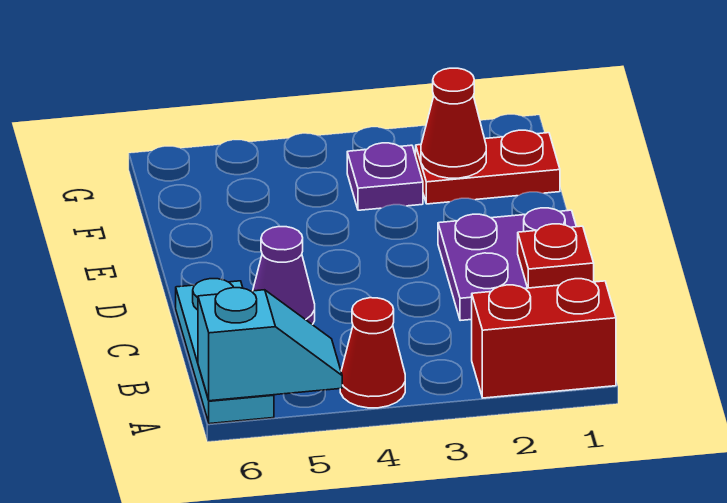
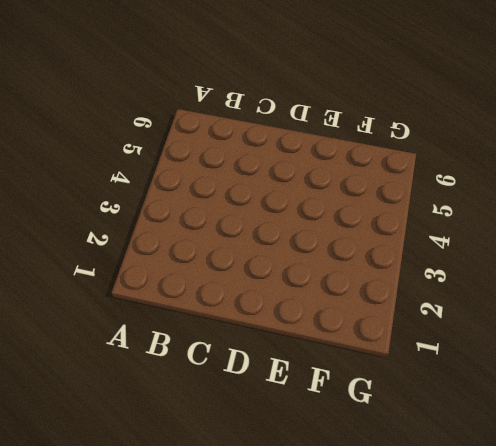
none -> red brick A1:A2 level 1
none -> red cone A4 level 1

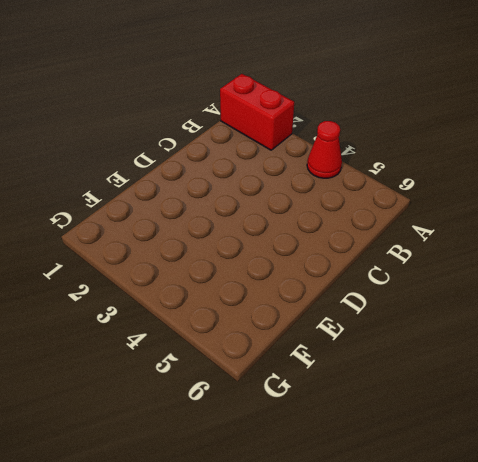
none -> cyan plate A6:C6 level 1
none -> purple plate C1:D2 level 1

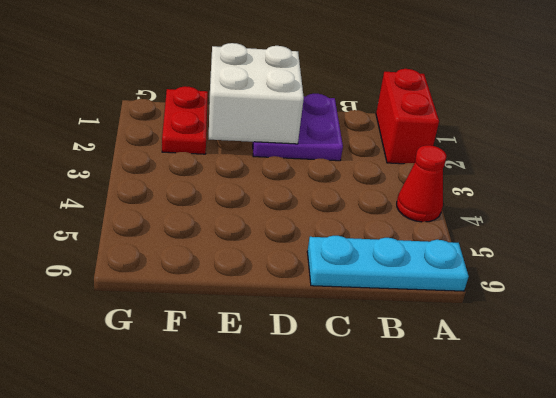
white brick D1:E2 level 2 -> none
none -> purple cone C5 level 1
none -> purple plate F3 level 1

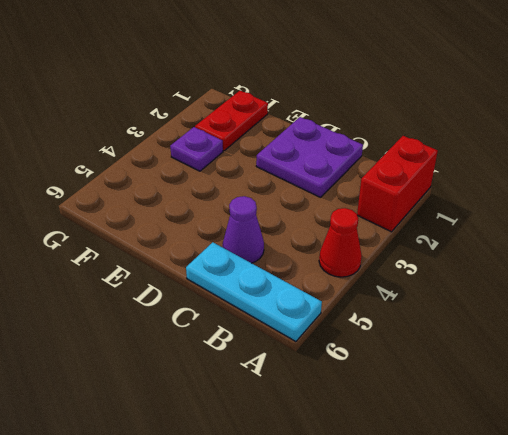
none -> cyan slope A5:A6 level 2 top 6
none -> red plate C1 level 2

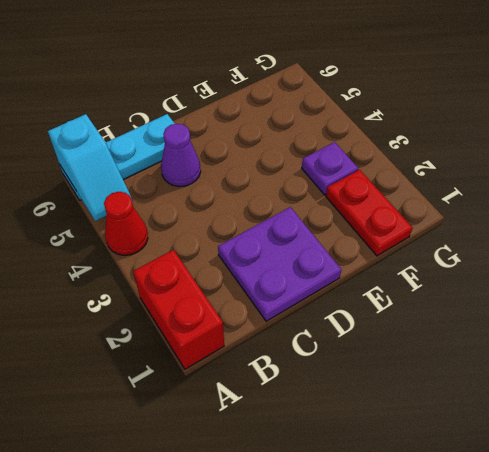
none -> red plate C1 level 2
none -> red cone F2 level 2

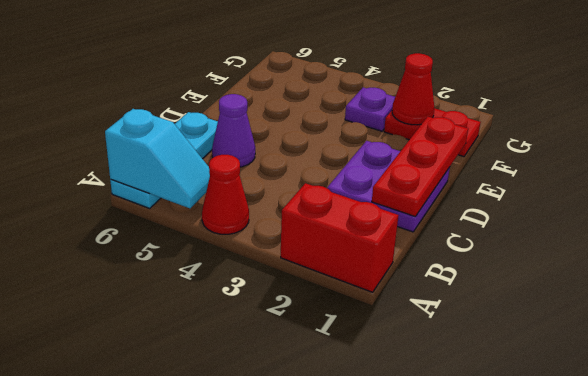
red plate C1:E1 level 2 -> red plate C1 level 2

